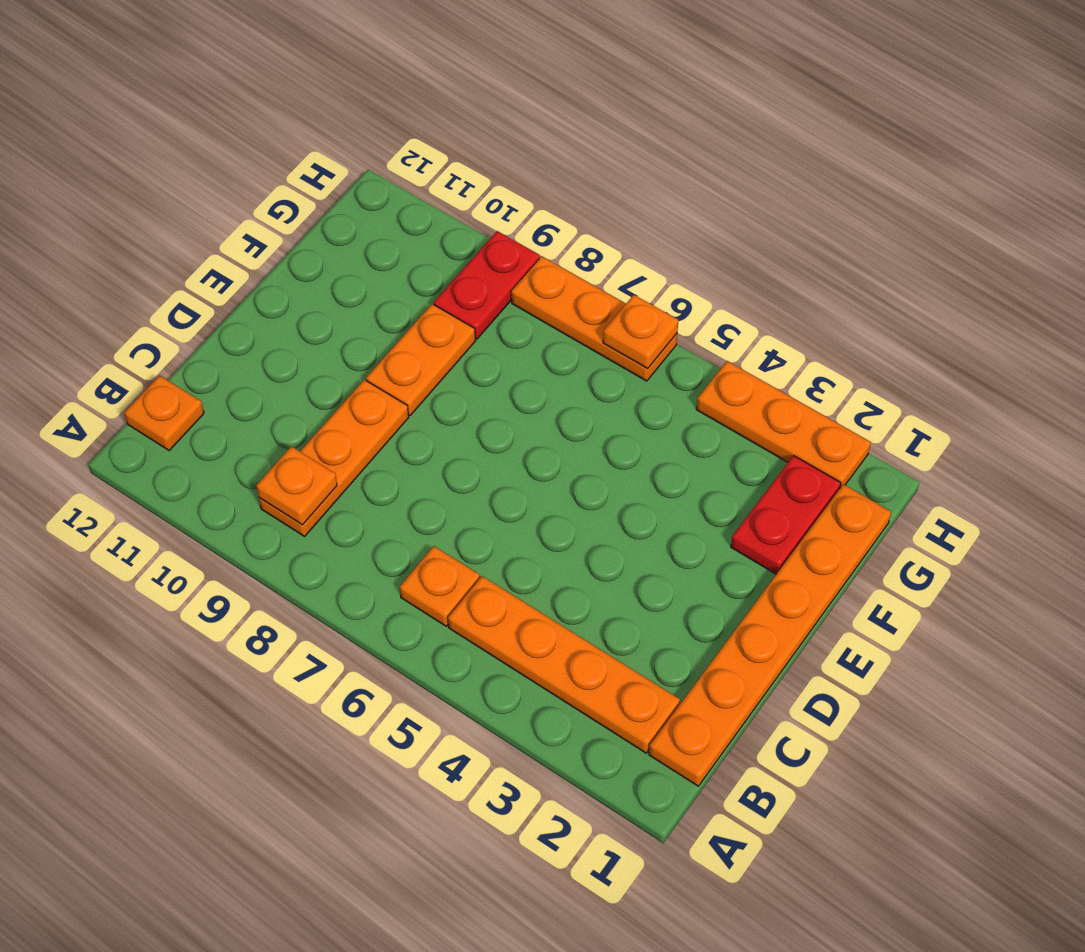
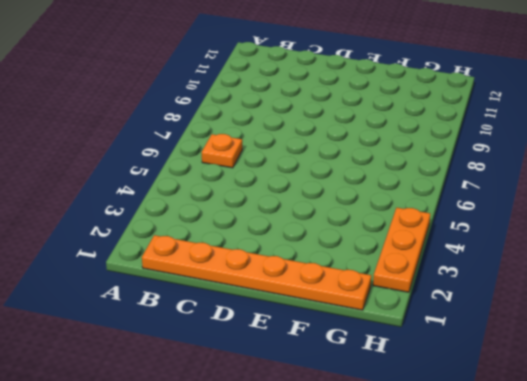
none -> orange plate B2:B5 level 1
none -> orange plate B9:D9 level 1
none -> orange plate B12 level 1

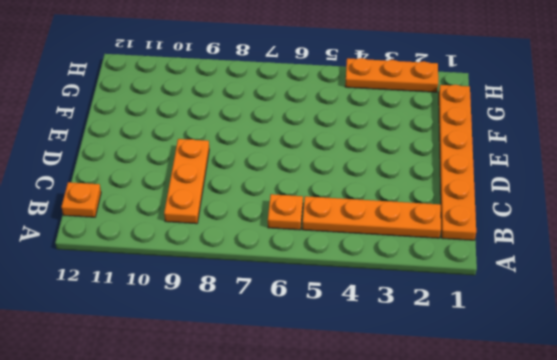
none -> orange plate E9:F9 level 1
none -> red plate F2:G2 level 1
none -> red plate G9:H9 level 1

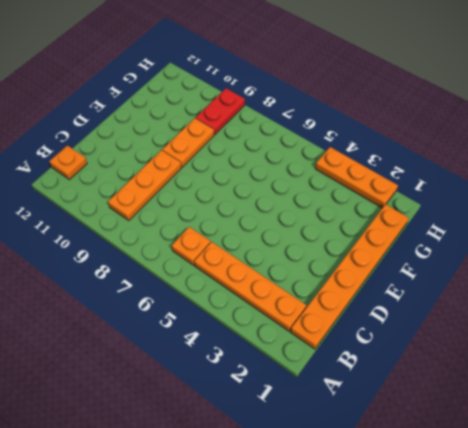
none -> red plate F2:G2 level 1
none -> orange plate H6:H8 level 1
none -> orange plate B9 level 2

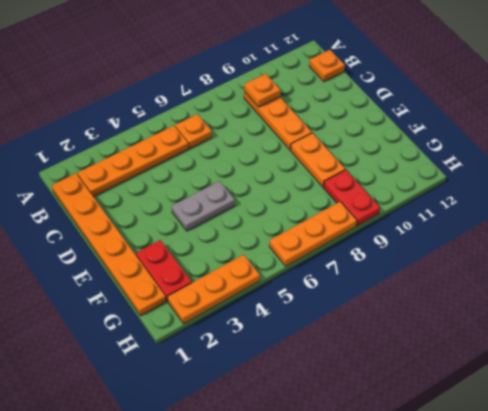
grey plate E4:E5 level 1 -> none
none -> orange plate H6 level 2

